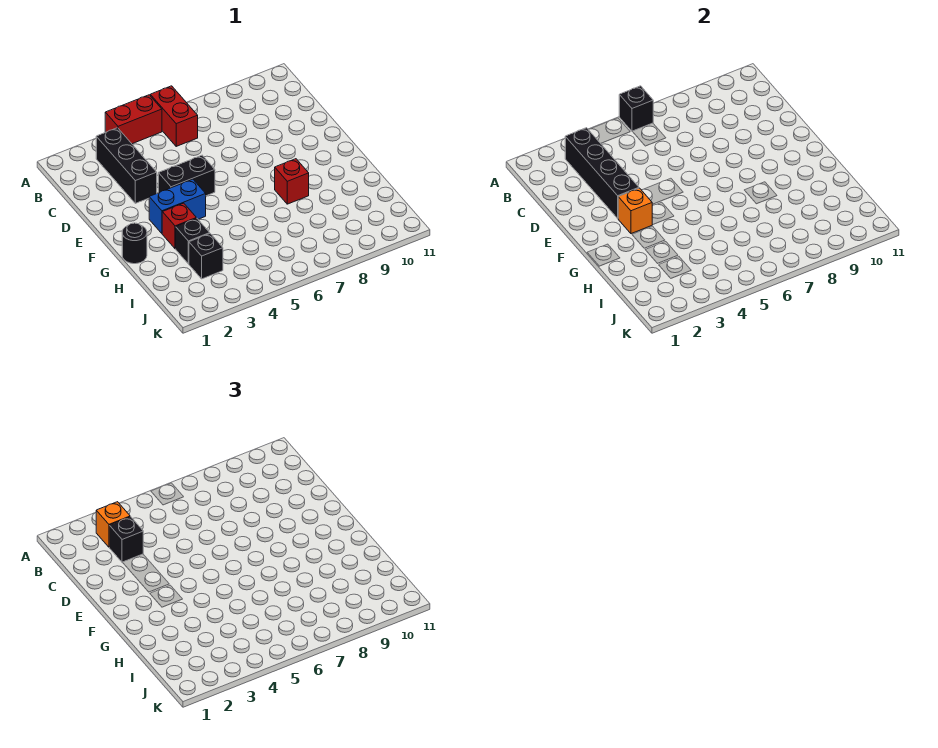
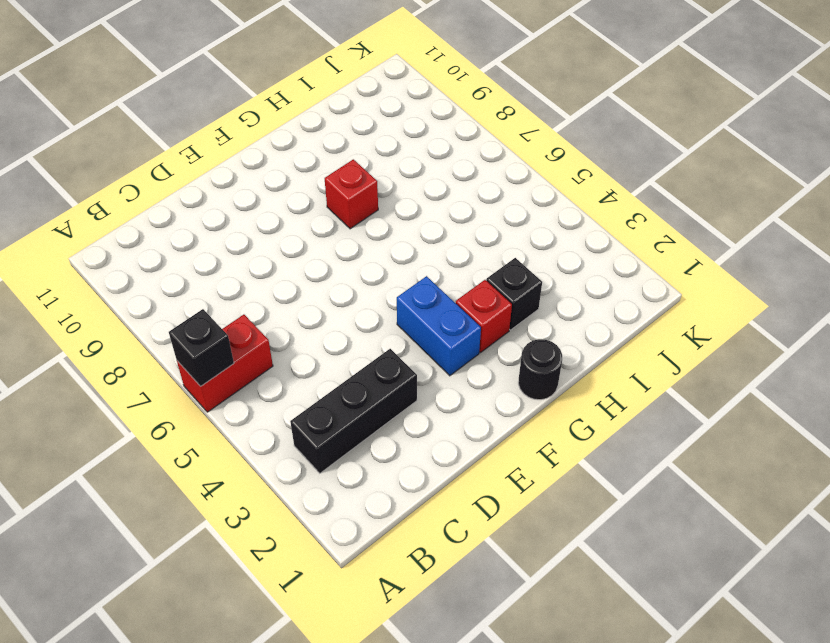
none -> red brick A4:A5 level 1
none -> black brick E4:E5 level 1
none -> black brick I3 level 1

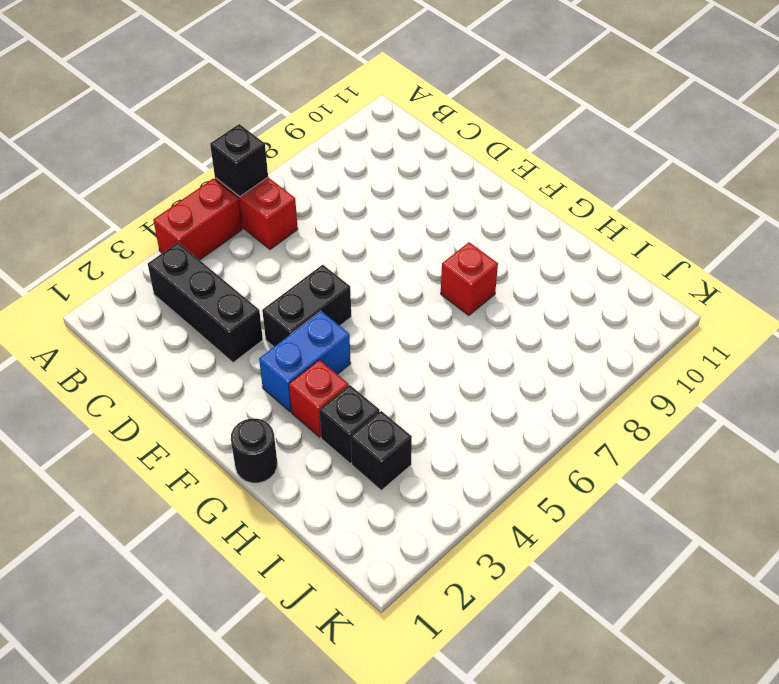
none -> black brick B3:E3 level 2
none -> orange brick F3 level 2
none -> orange brick B3 level 3

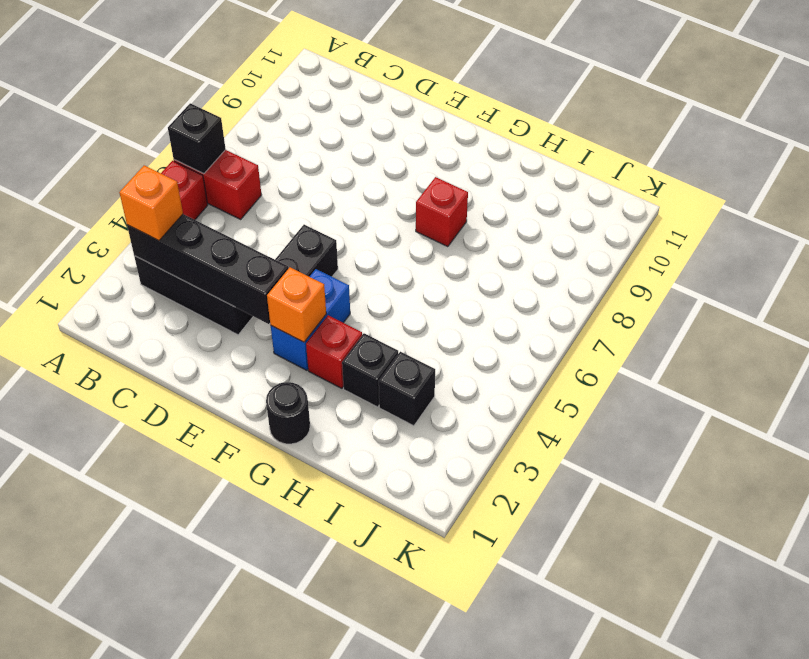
none -> black brick C3 level 3

